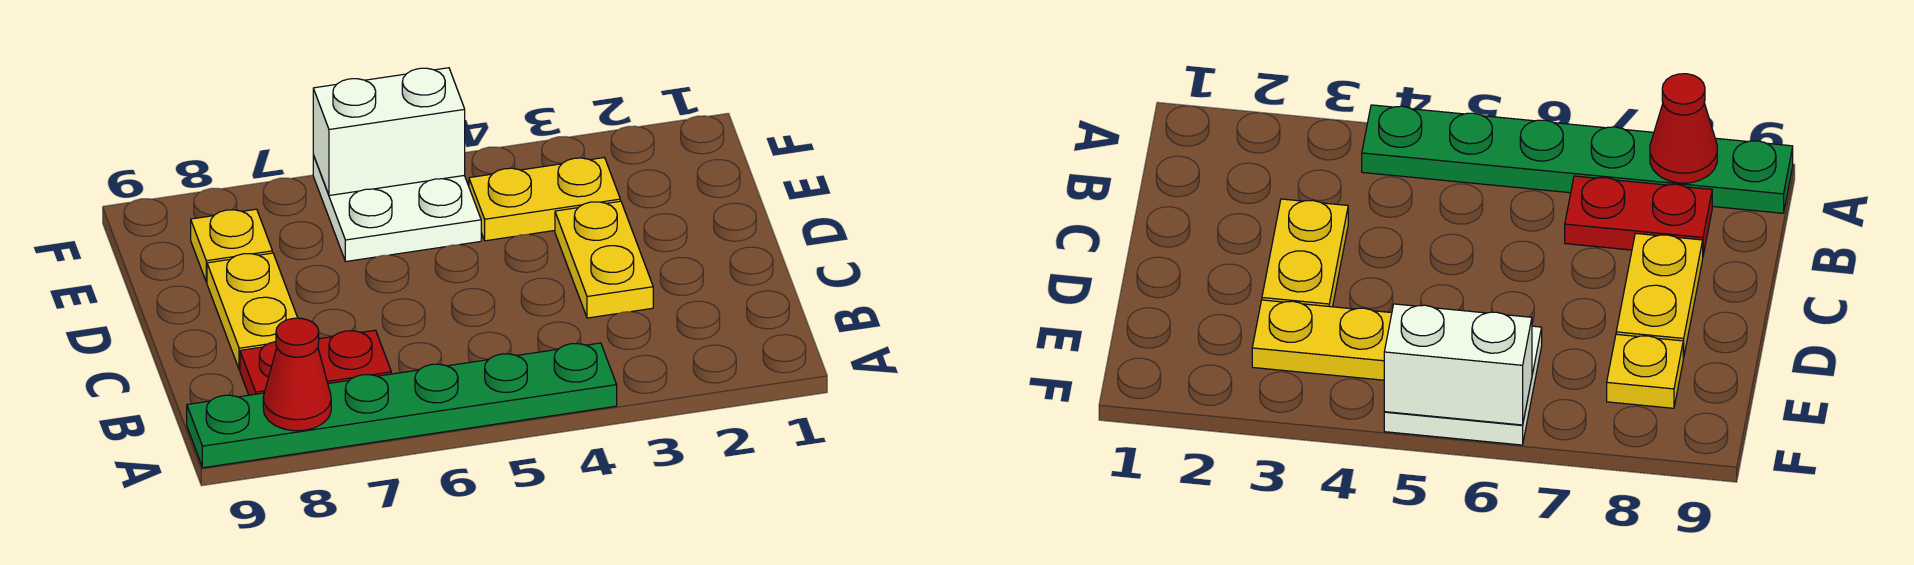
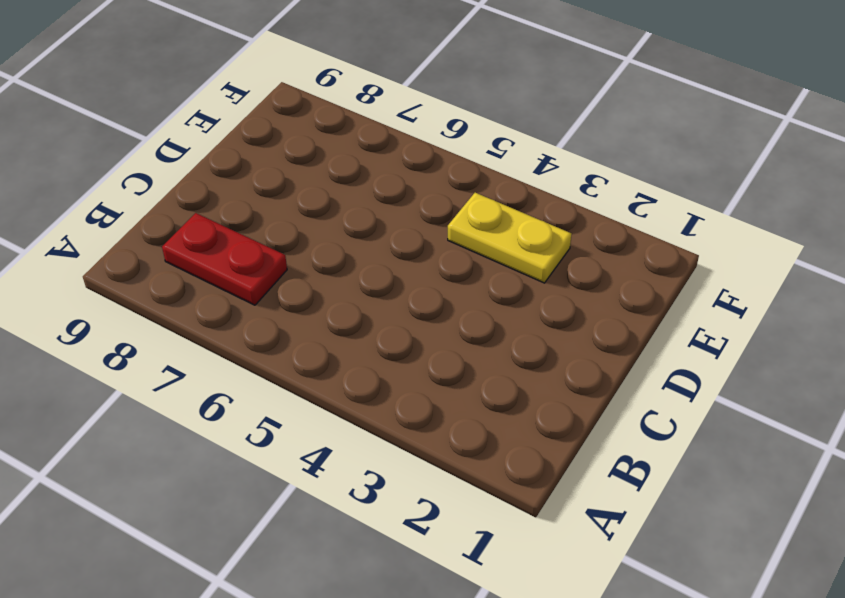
none -> green plate A4:A9 level 1
none -> yellow plate C3:D3 level 1

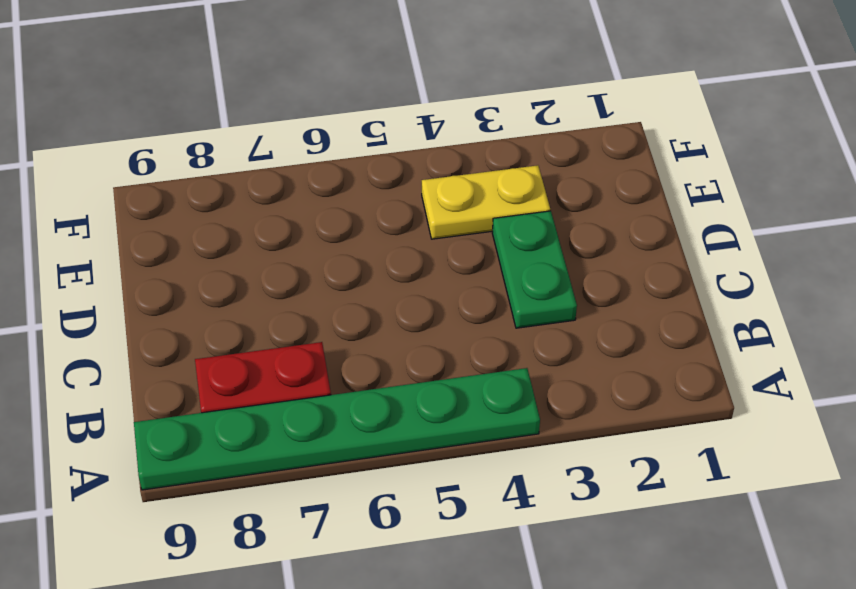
green plate C3:D3 level 1 -> yellow plate C3:D3 level 1
none -> yellow plate C8:D8 level 1
none -> white plate E5:F6 level 1

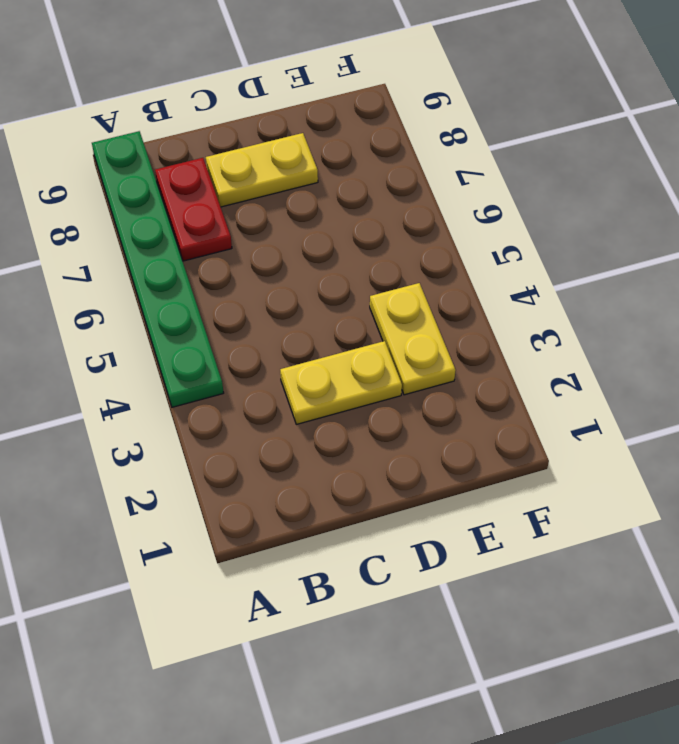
none -> white plate E5:F6 level 1
none -> yellow plate E8 level 1

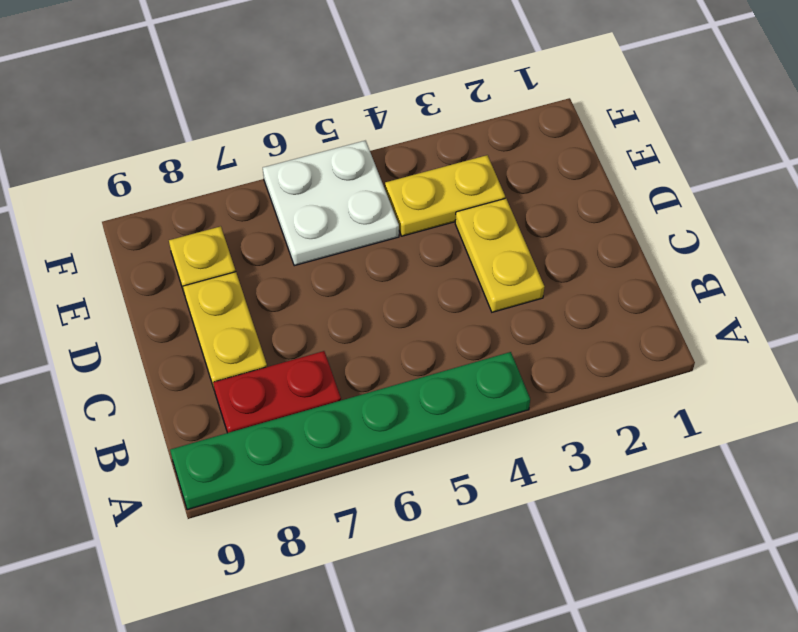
none -> red cone A8 level 2
none -> white brick F5:F6 level 2

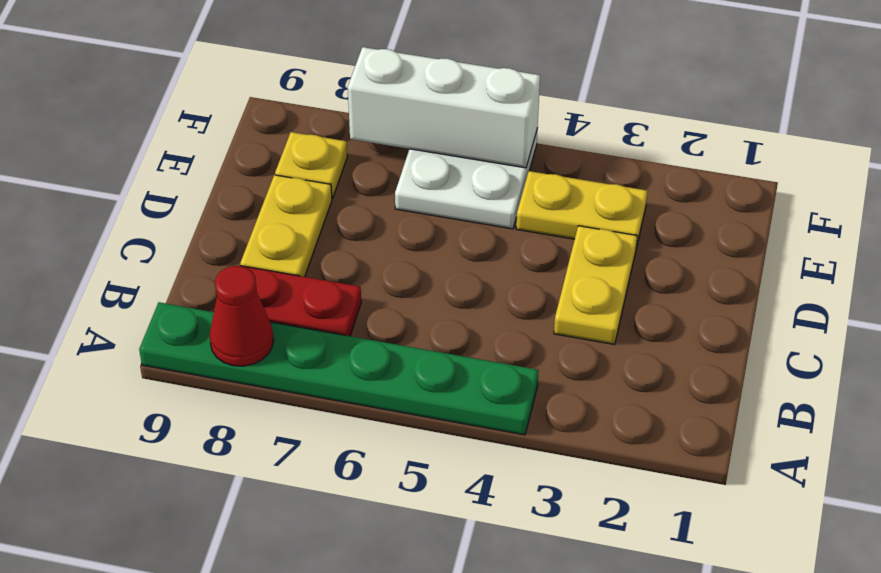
white brick F5:F7 level 2 -> white brick F5:F6 level 2

